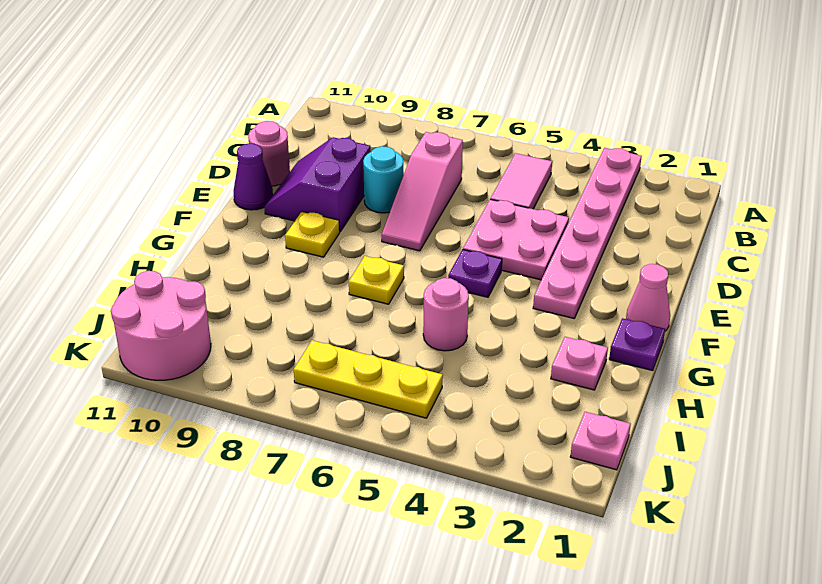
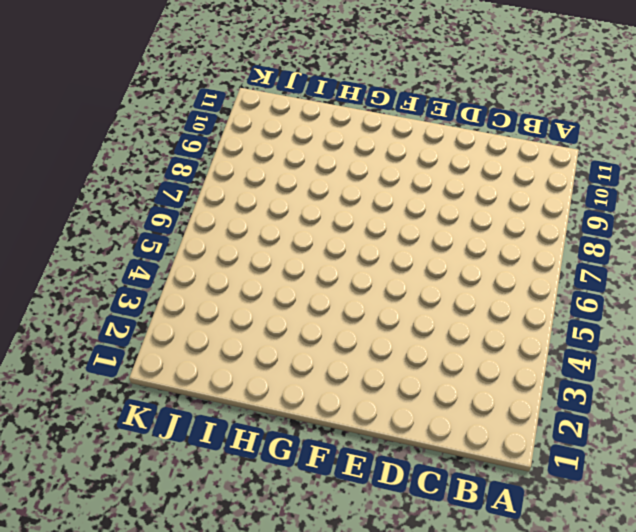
none -> pink plate A3:F3 level 1
none -> pink tile B5:C5 level 1
none -> pink slope C7:E7 level 1 top C

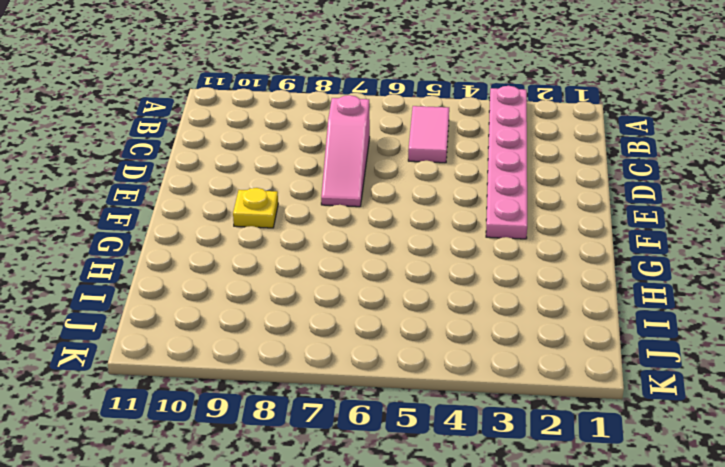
none -> pink plate D4:E5 level 1
none -> cyan round brick D8 level 1
none -> purple slope D9:E10 level 1 top 9

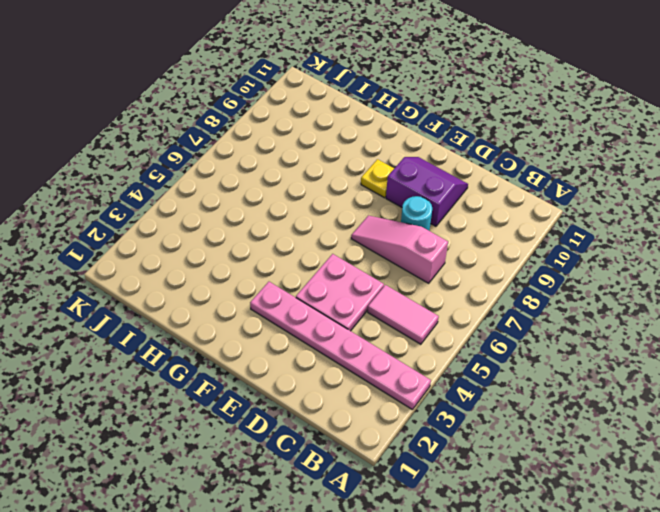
none -> pink round brick D11 level 1
none -> purple cone E11 level 1
none -> pink cone F1 level 1

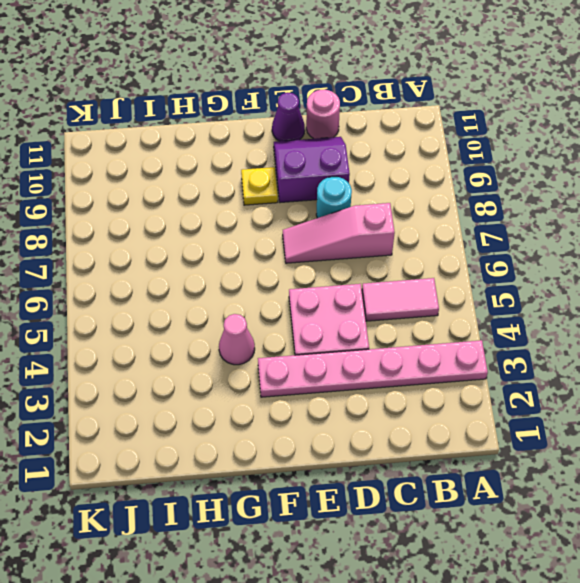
pink cone G4 level 1 -> pink cone F1 level 1
none -> purple plate F5 level 1
none -> purple plate G1 level 1
none -> yellow plate G7 level 1

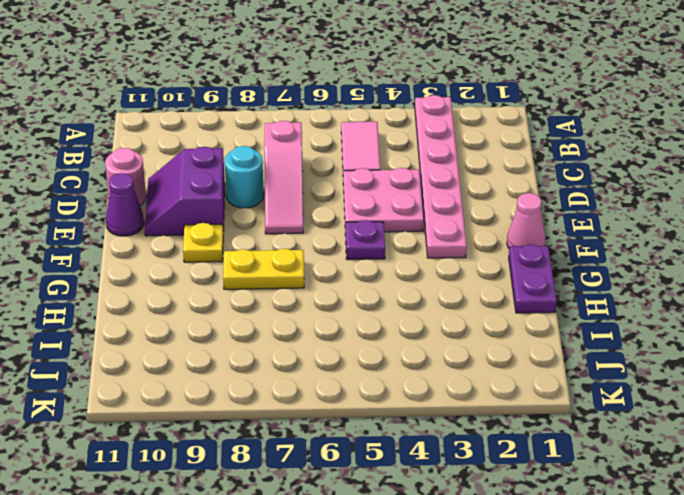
purple plate G1:H1 level 1 -> purple plate G1 level 1
yellow plate G7:G8 level 1 -> yellow plate G7 level 1
none -> pink plate H2 level 1
none -> pink round brick H5 level 1
none -> pink plate J1 level 1

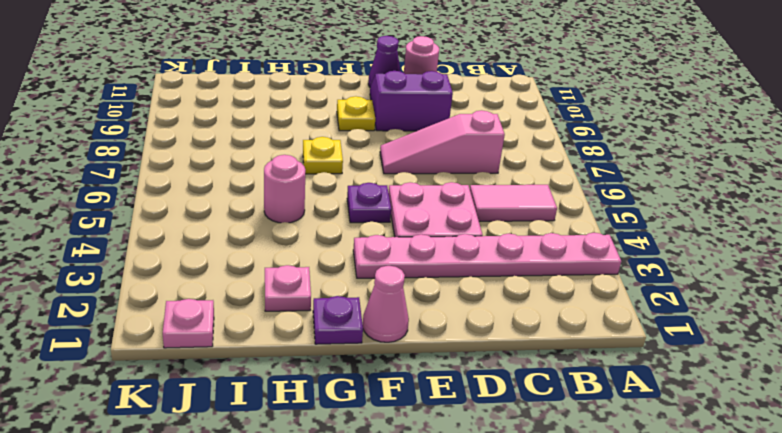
none -> cyan round brick D8 level 1
none -> yellow plate J5:J7 level 1
none -> pink round brick J10:K11 level 1

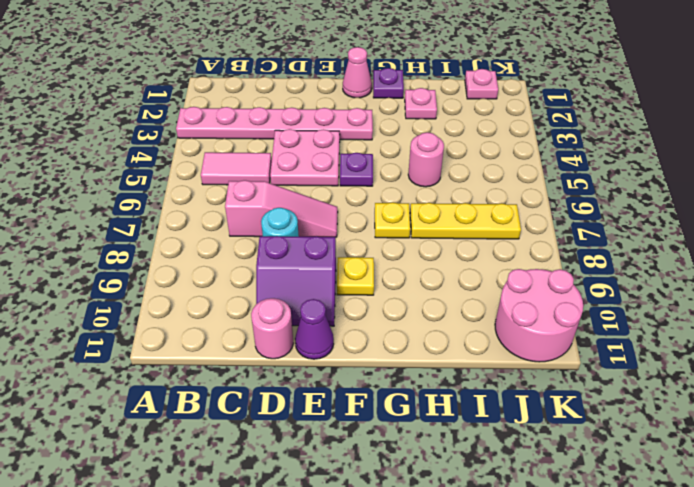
yellow plate H7:J7 level 1 -> yellow plate J5:J7 level 1

